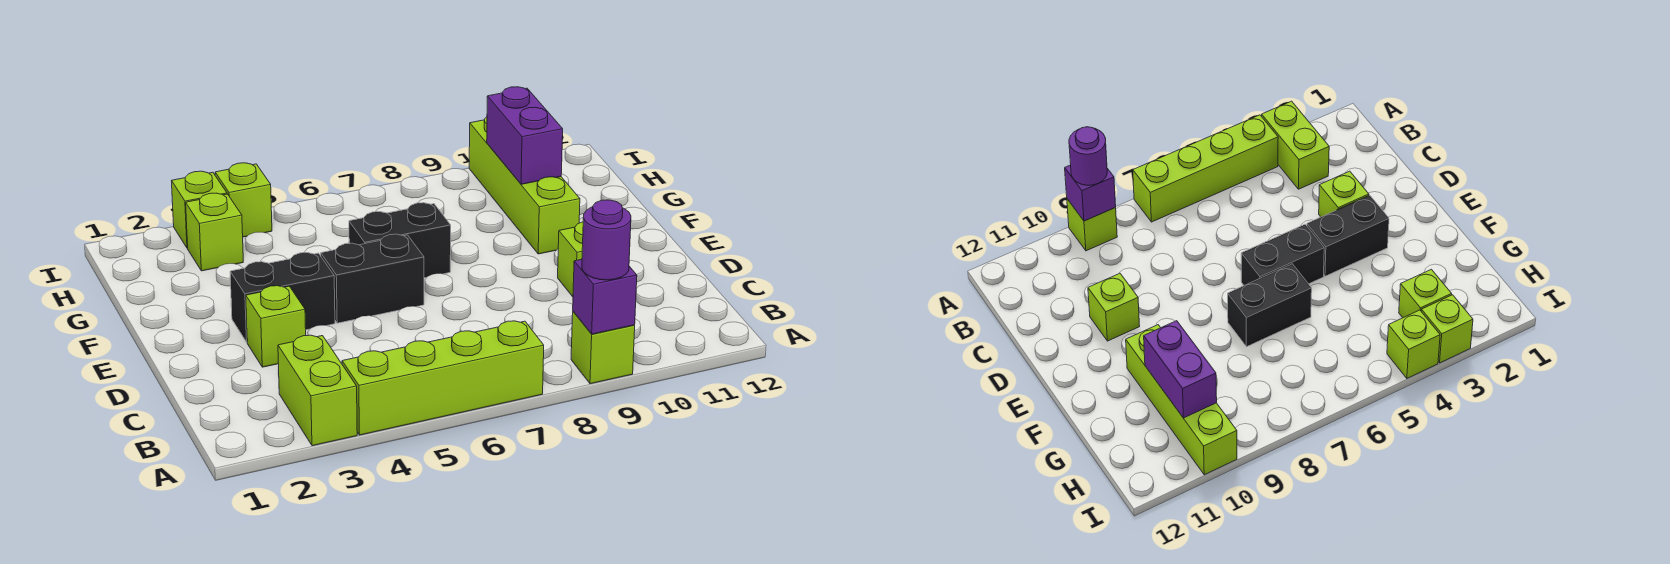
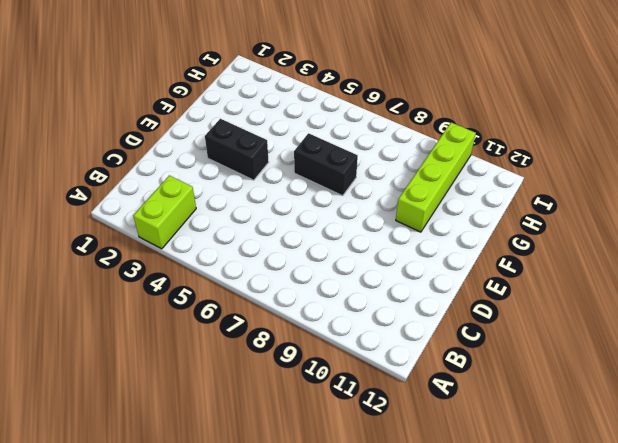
none -> lime brick A4:A7 level 1
none -> lime brick A9 level 1
none -> lime brick D3 level 1

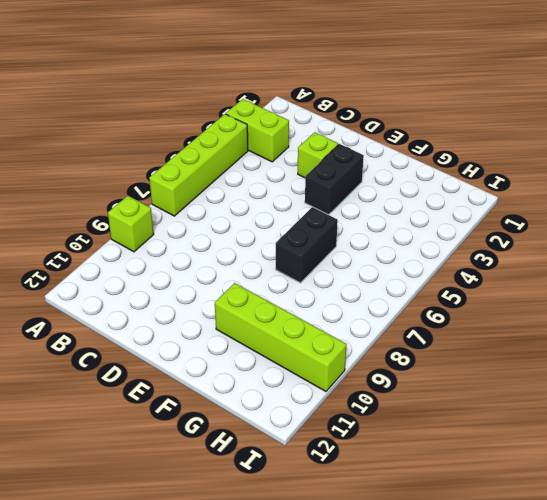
none -> lime brick D10 level 1
none -> black brick E5:E6 level 1
none -> lime brick H3 level 1

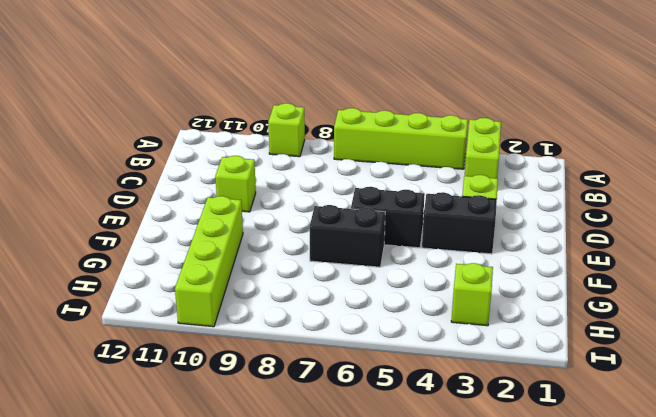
none -> lime brick I3 level 1
none -> lime brick I4 level 1
none -> purple brick A9 level 2

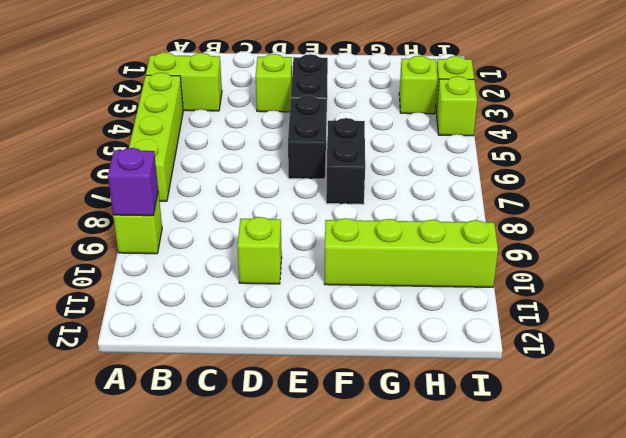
none -> purple brick G10:H10 level 2
none -> purple round brick A9 level 3

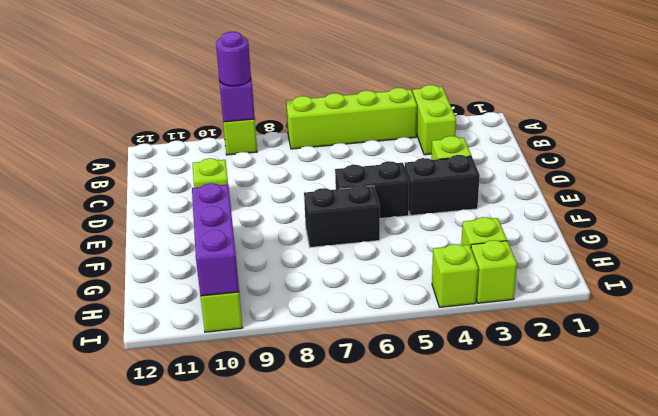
purple brick G10:I10 level 2 -> purple brick G10:H10 level 2

